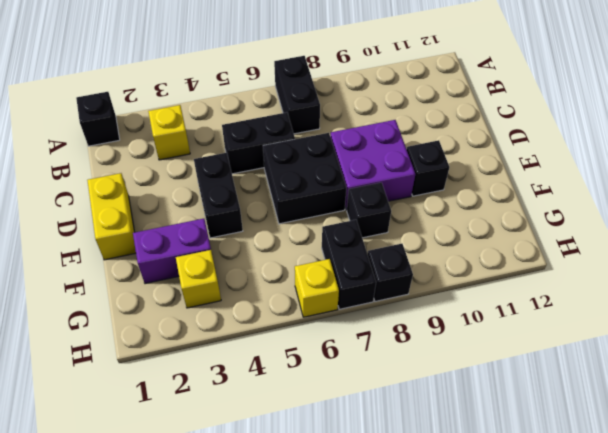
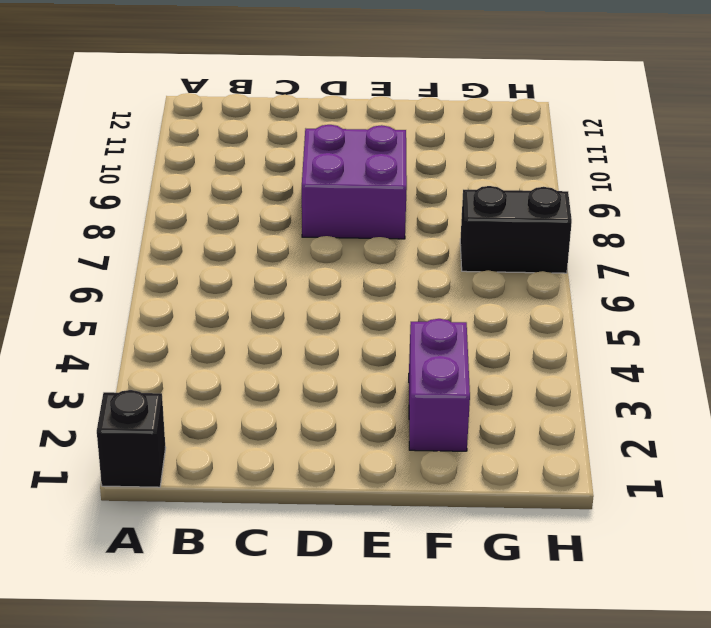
none -> black brick A7:B7 level 1
none -> yellow brick B3 level 1
none -> black brick C5:C6 level 1

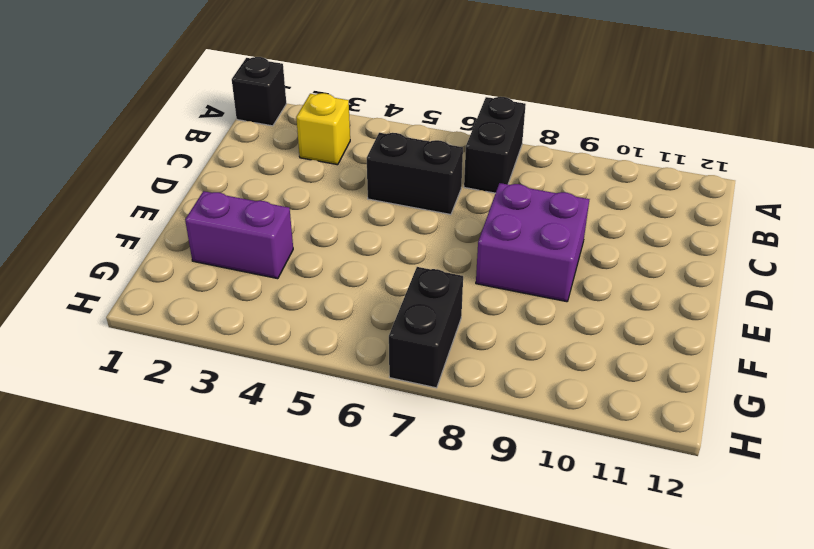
none -> yellow brick D1:E1 level 1
none -> black brick D4:E4 level 1
none -> black brick D6:E7 level 1

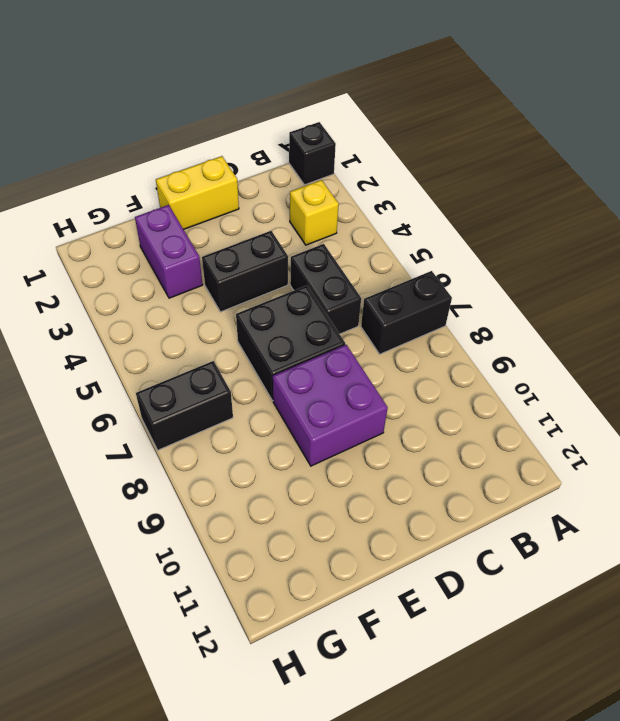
none -> black brick E10 level 1
none -> black brick F8 level 1
none -> yellow brick G3 level 1

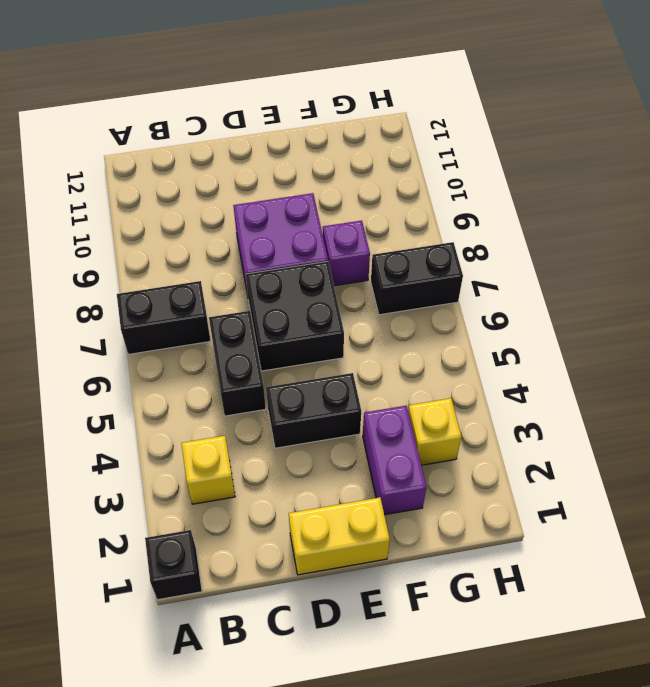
purple brick F8 level 1 -> black brick F8 level 1
none -> black brick E10 level 1
none -> yellow brick H6 level 1
none -> black brick H8 level 1

